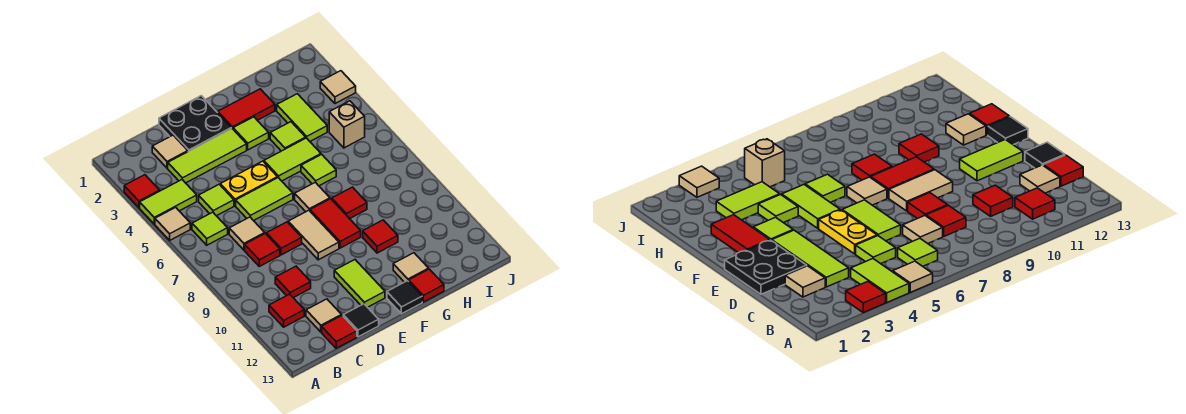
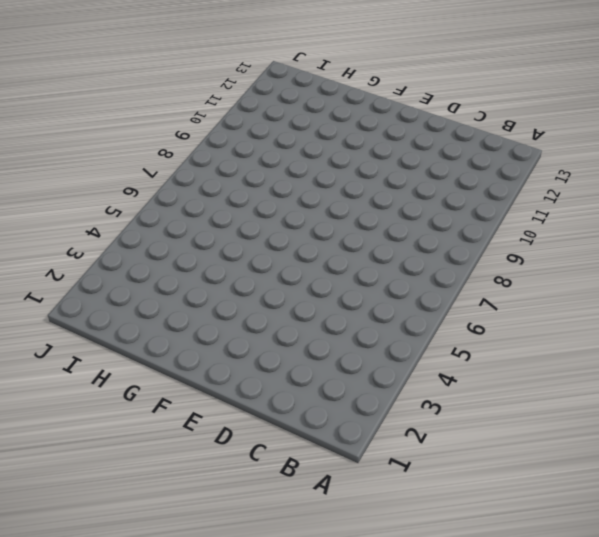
none -> red tile A3 level 1
none -> lime tile A4:B4 level 1
none -> tan tile A5 level 1
none -> lime tile B6 level 1

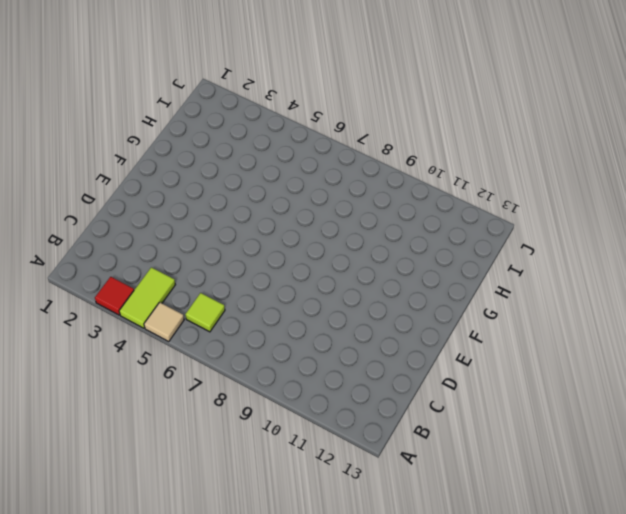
none -> red tile B11 level 1
none -> tan tile C2 level 1
none -> lime tile C3:E3 level 1
none -> lime tile C5 level 1

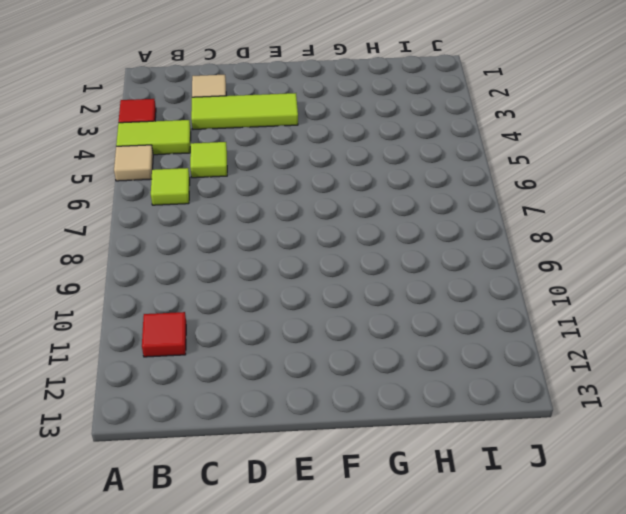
none -> tan tile C7 level 1
none -> red tile C8 level 1
none -> red tile C10 level 1
none -> tan tile C12 level 1

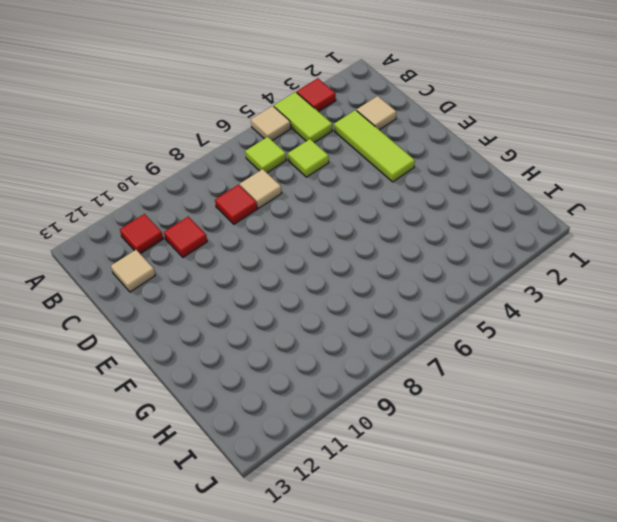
none -> red tile C13 level 1
none -> black plate D1:E2 level 1
none -> yellow plate D5:E5 level 1
none -> lime tile D6:E6 level 1

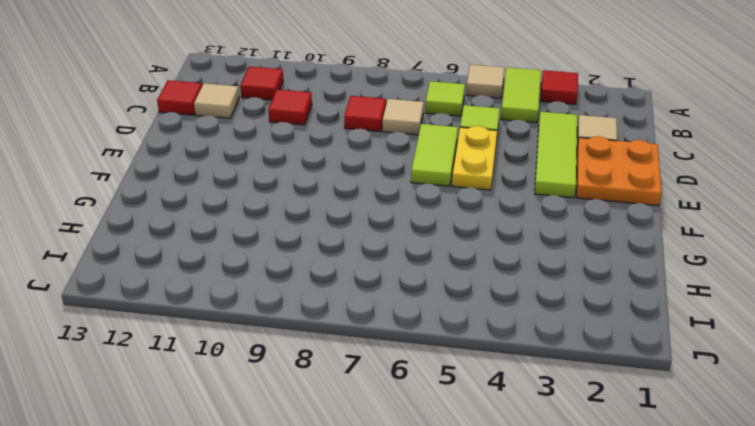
orange plate D1:E2 level 1 -> black plate D1:E2 level 1
none -> red tile D8 level 1
none -> black tile D13 level 1
none -> tan tile E8:E9 level 1
none -> lime tile E11:E12 level 1

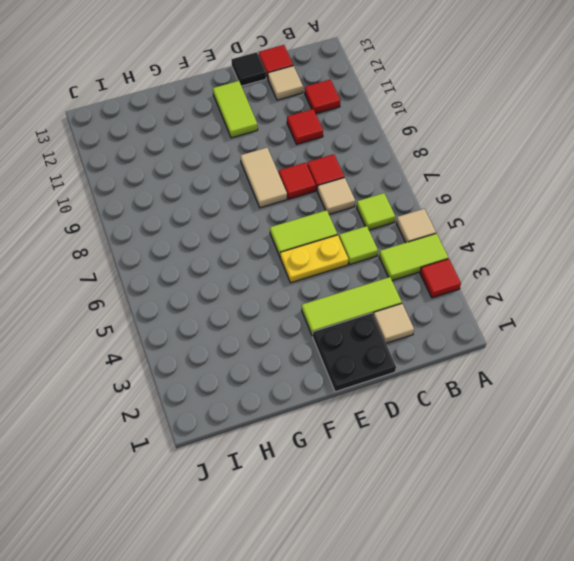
none -> red tile F2:G2 level 1
none -> lime tile F3 level 1
none -> lime tile F5:G5 level 1
none -> tan tile F7 level 1

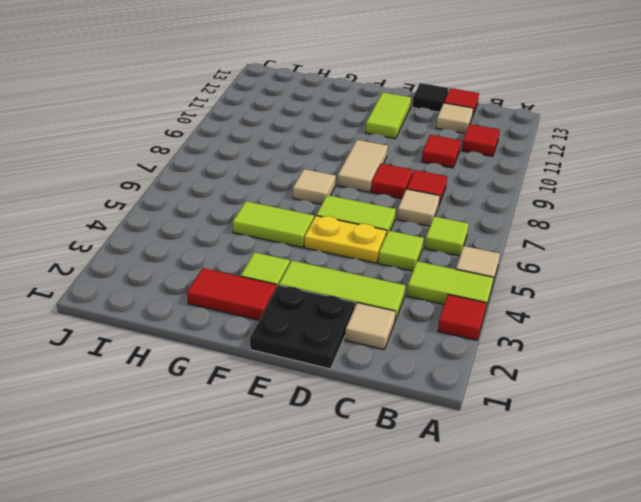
none -> red tile F8:F9 level 1
none -> black tile F13 level 1
none -> lime tile G4 level 1
none -> lime tile G6 level 1

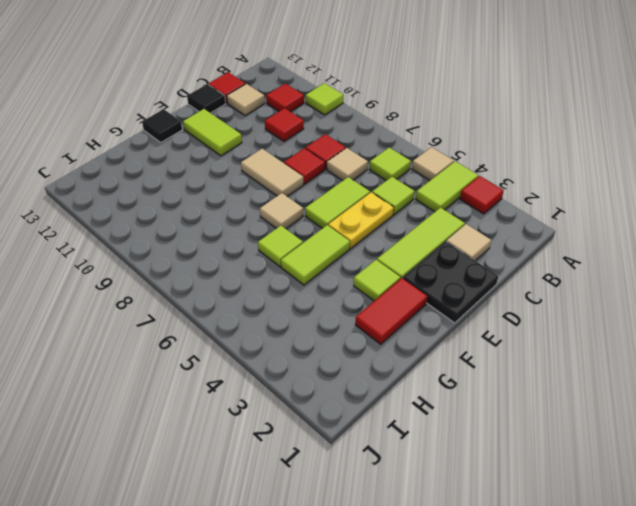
lime tile A10 level 1 -> lime tile G4 level 1
none -> red tile F8:F9 level 1
none -> red tile G8 level 1
none -> red tile G10 level 1
none -> tan tile G12 level 1

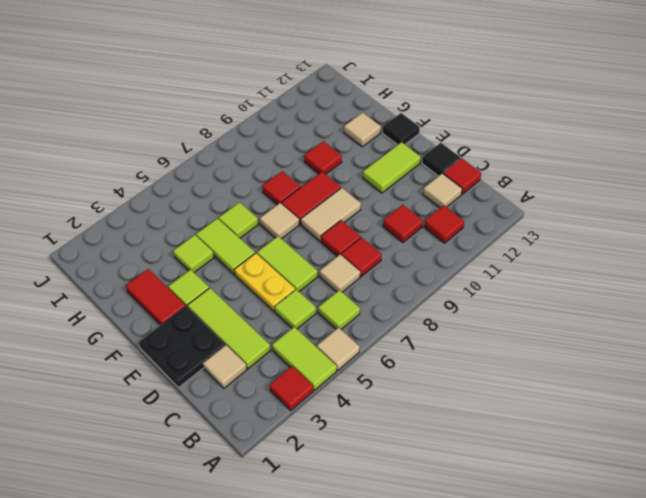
none -> red tile G13 level 1
none -> lime tile H3:H4 level 1
none -> tan brick I5 level 1
none -> tan tile J3 level 1

